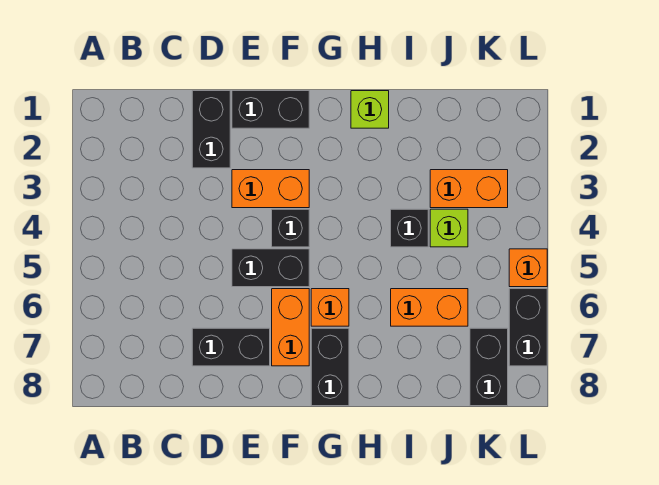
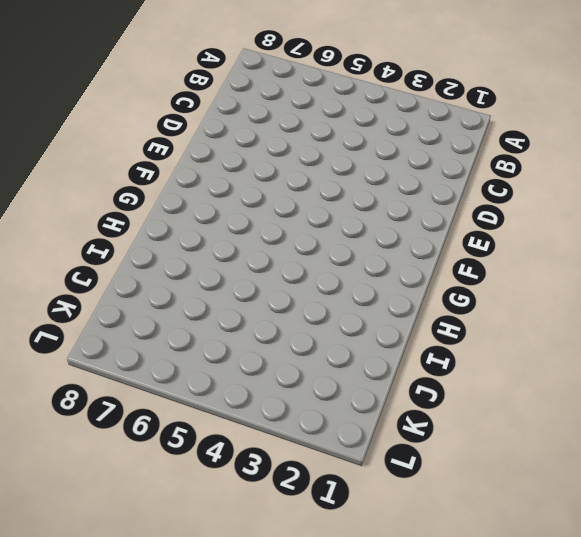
none -> black brick D1:D2 level 1
none -> black brick D7:E7 level 1
none -> black brick E1:F1 level 1

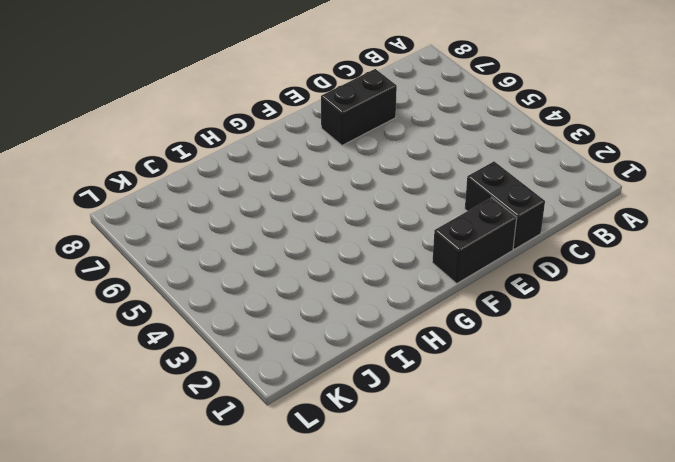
none -> orange brick E3:F3 level 1
none -> black brick E5:F5 level 1
none -> black brick F4 level 1

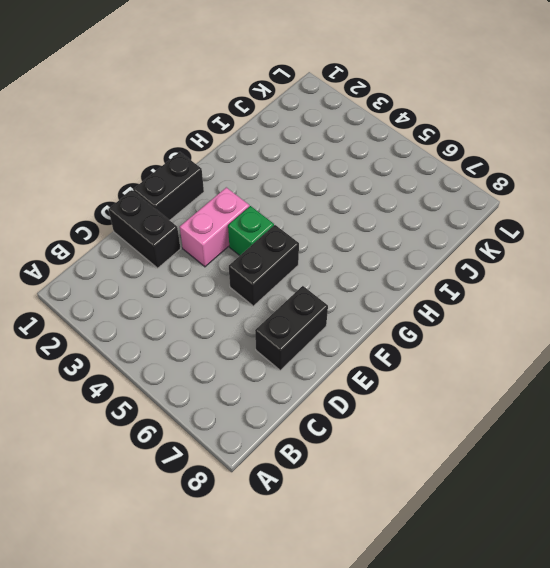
pink brick E3:F3 level 1 -> orange brick E3:F3 level 1
green brick F4 level 1 -> black brick F4 level 1
none -> orange brick F6:F7 level 1
none -> orange brick G6 level 1
none -> black brick G7:G8 level 1

